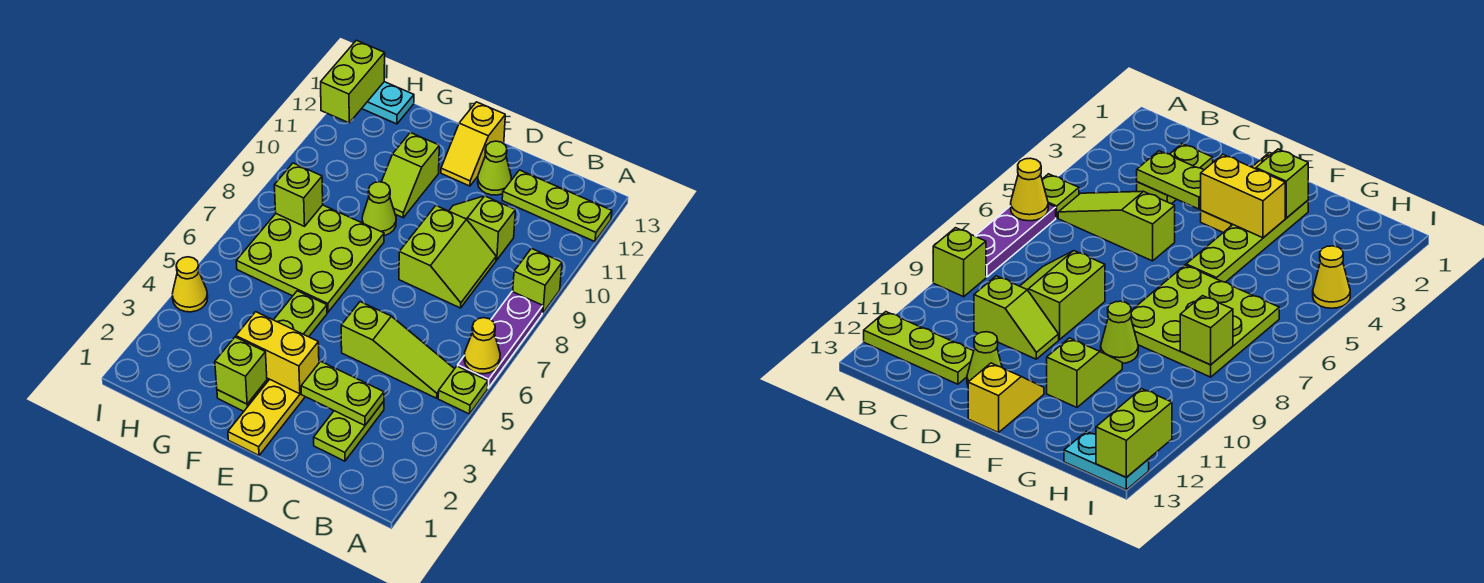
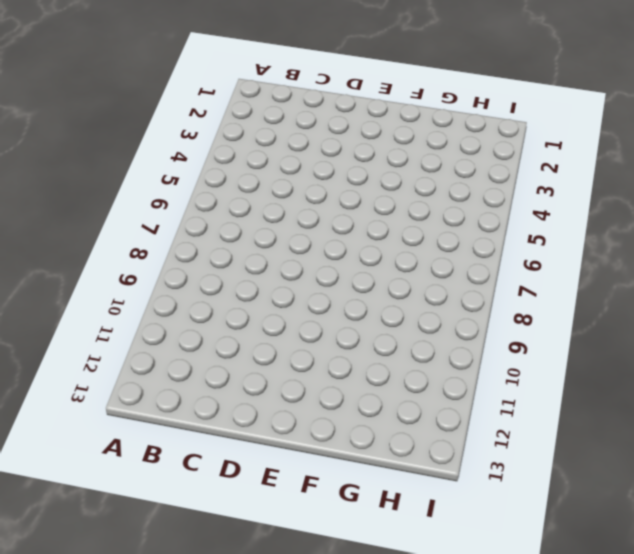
none -> lime plate A5 level 1
none -> purple plate A6:A8 level 1
none -> lime brick A9 level 1

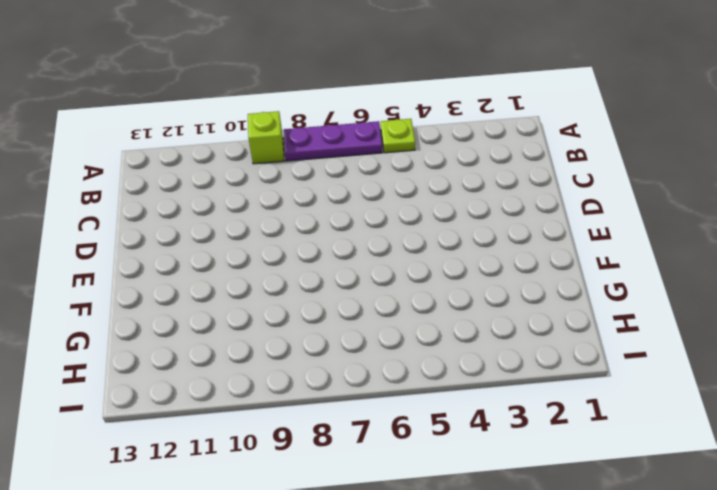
none -> lime plate A12:C12 level 1
none -> lime slope B5:D5 level 1 top D
none -> lime plate C2:C3 level 1

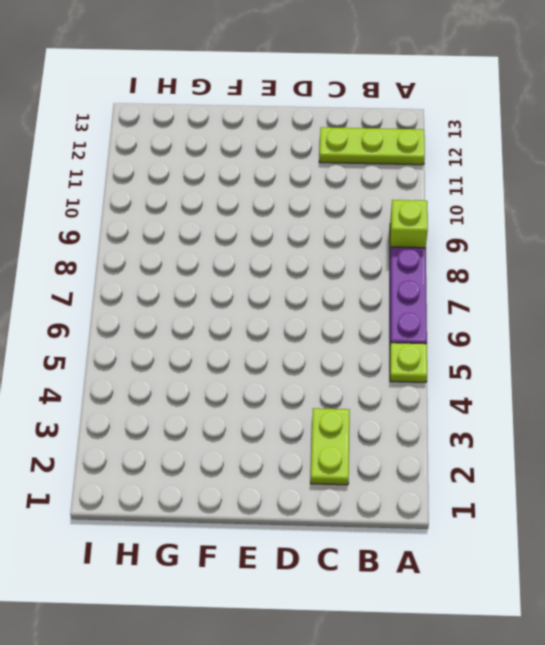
none -> lime slope B5:D5 level 1 top D
none -> lime slope C8:D9 level 1 top D
none -> lime slope C10:D10 level 1 top C

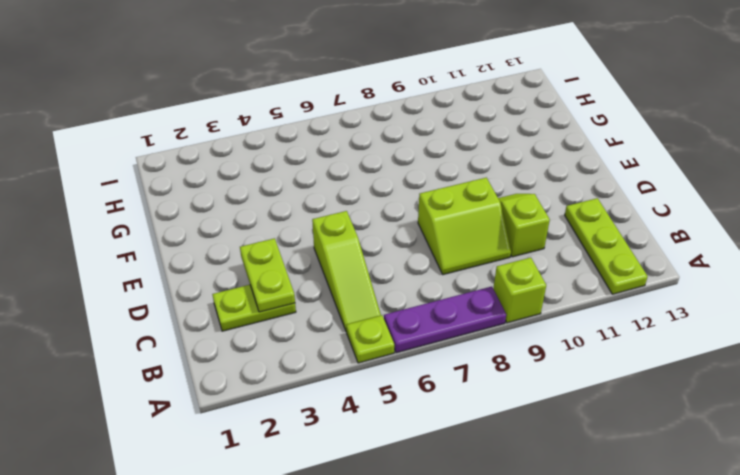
none -> lime cone D12 level 1
none -> yellow plate E1:E3 level 1
none -> yellow slope E12:E13 level 1 top 13

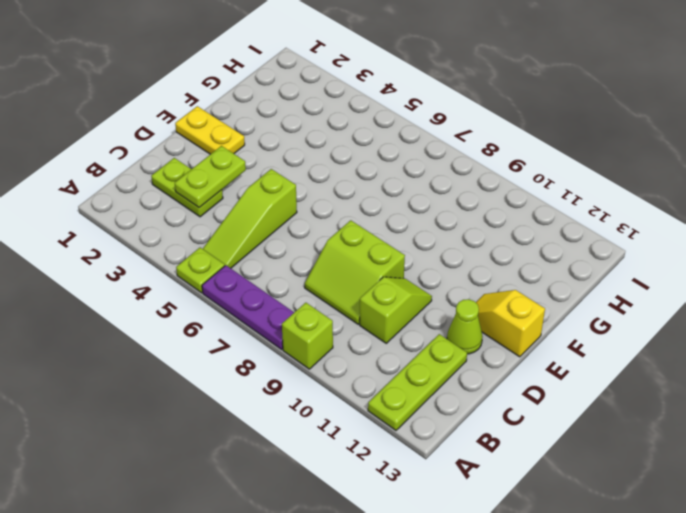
yellow plate E1:E2 level 1 -> yellow plate E1:E3 level 1
none -> lime plate F2:F5 level 1
none -> lime plate F6:H8 level 1
none -> lime cone F9 level 1

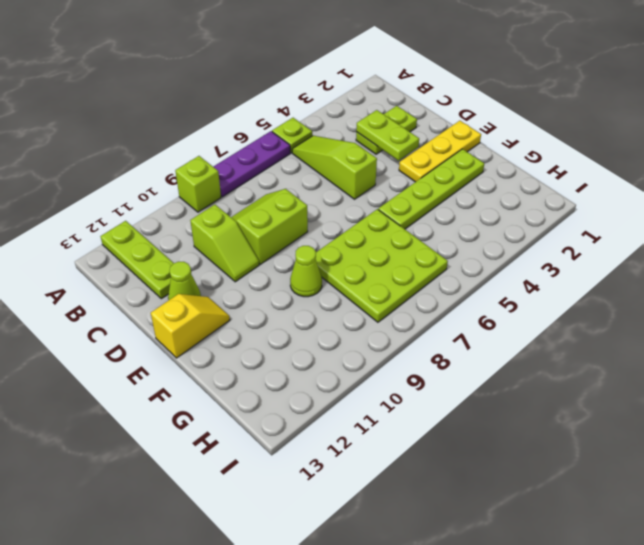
none -> lime slope F10:F11 level 1 top 11
none -> cyan plate H13:I13 level 1
none -> yellow cone I4 level 1

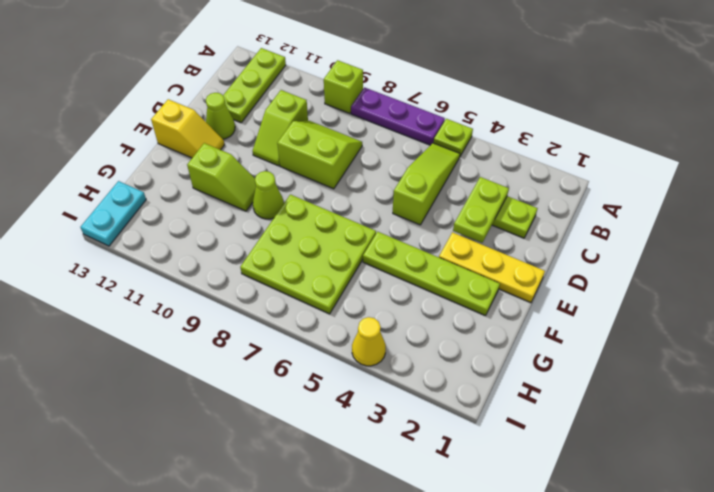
none -> yellow cone A6 level 2
none -> yellow brick E3:F3 level 2
none -> lime brick F2 level 2

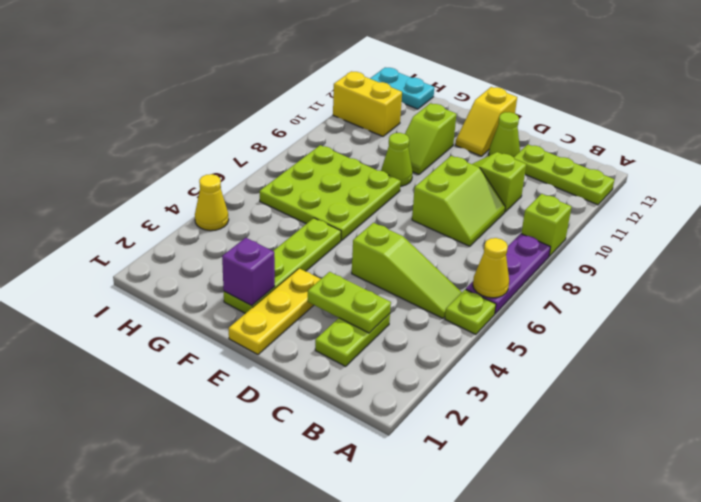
purple brick F2 level 2 -> lime brick F2 level 2
yellow brick H11:I11 level 1 -> yellow brick E3:F3 level 2
none -> lime brick H8 level 2
none -> lime brick I12:I13 level 2

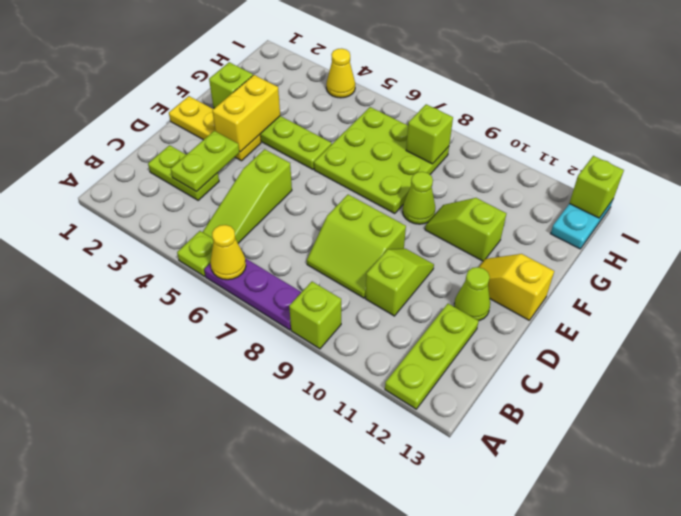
lime brick I13 level 2 -> lime brick I12:I13 level 2

